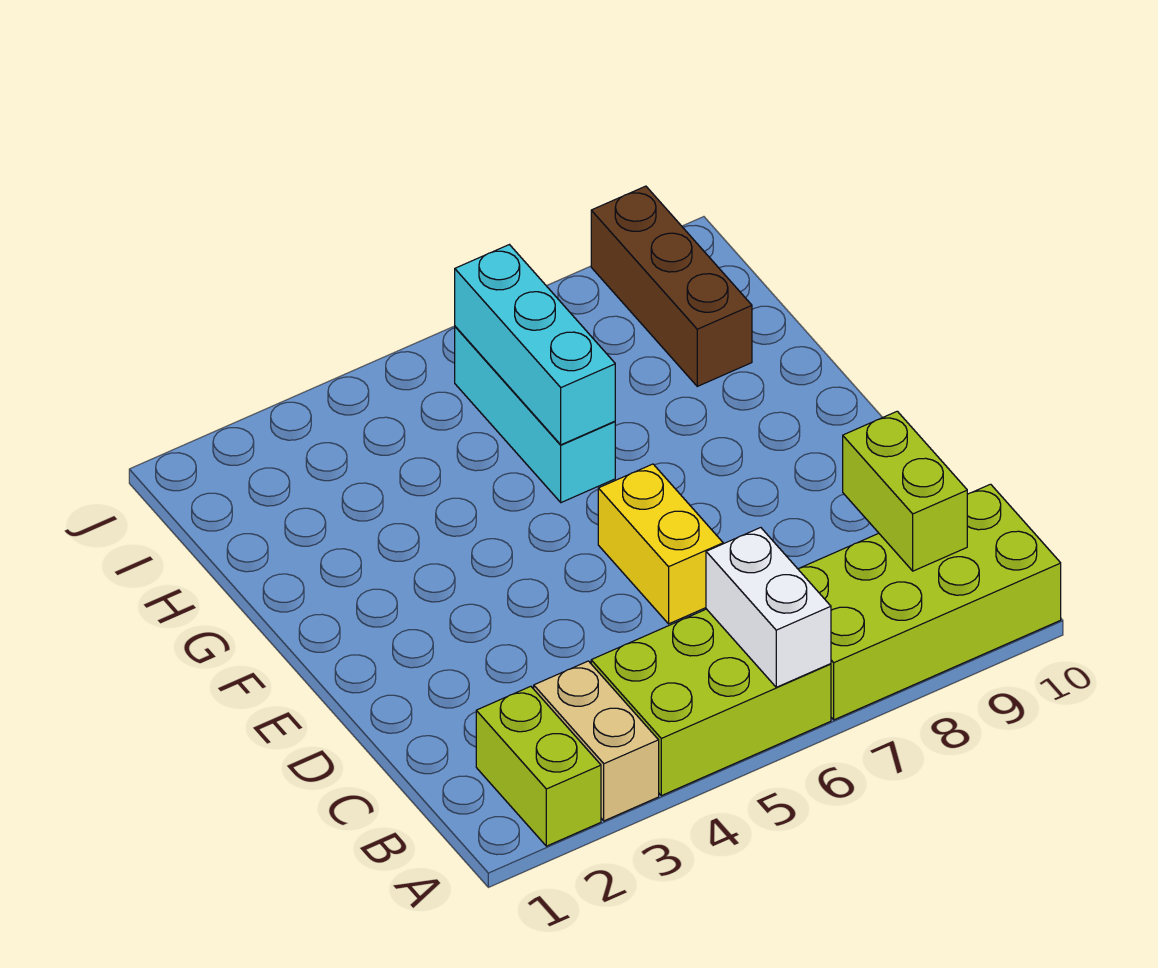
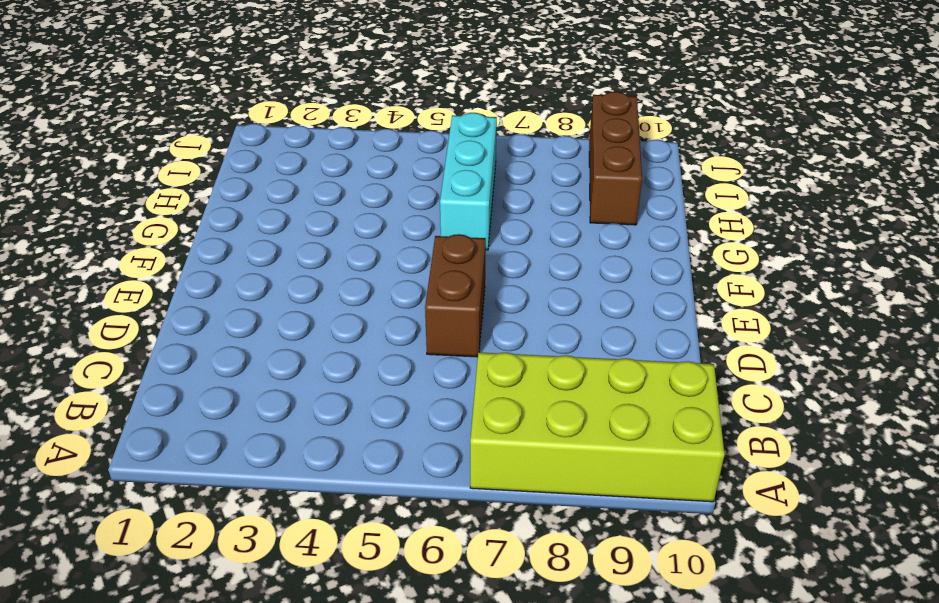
brown brick D6:E6 level 1 -> yellow brick D6:E6 level 1
none -> lime brick A2:B2 level 1
none -> tan brick A3:B3 level 1

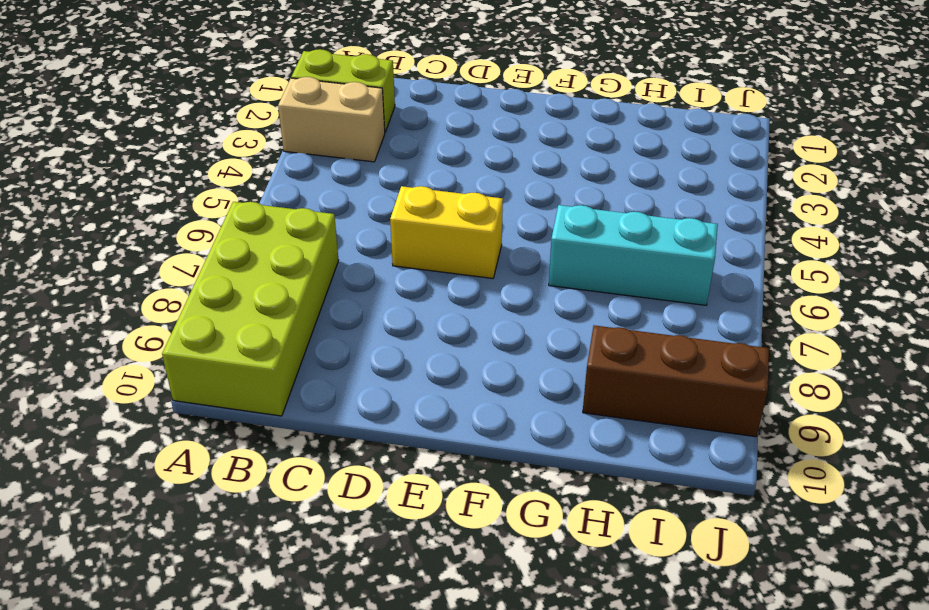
none -> lime brick A4:B6 level 1
none -> white brick A6:B6 level 2

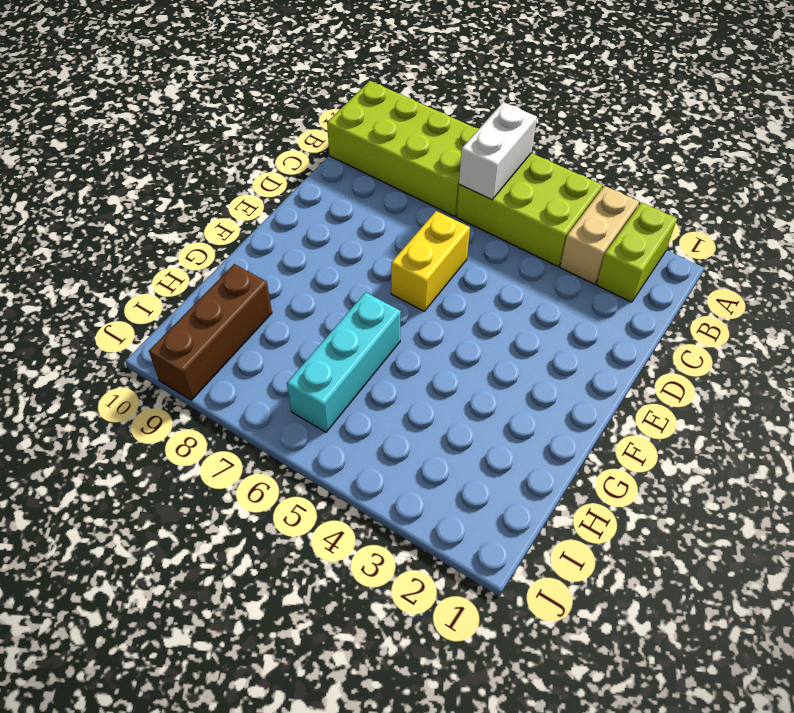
none -> lime brick B9:C9 level 2
none -> cyan brick G6:I6 level 2

